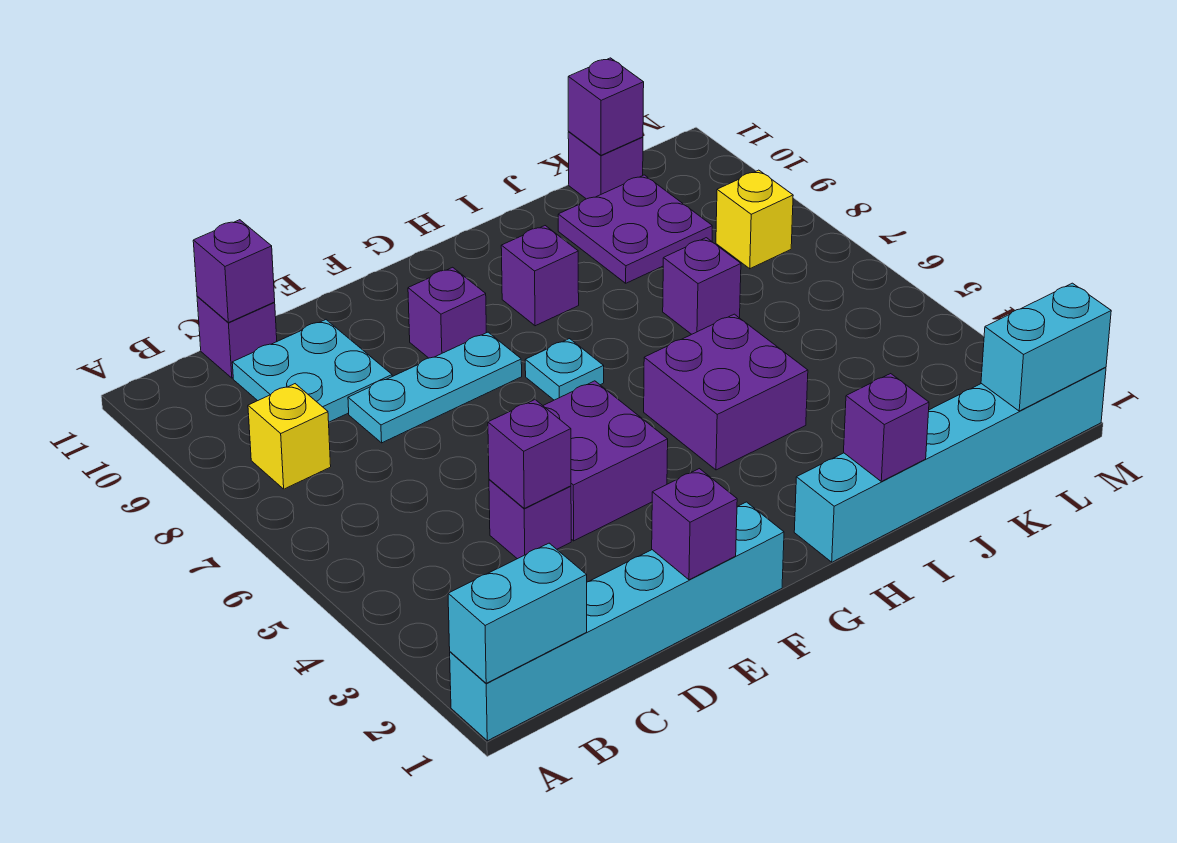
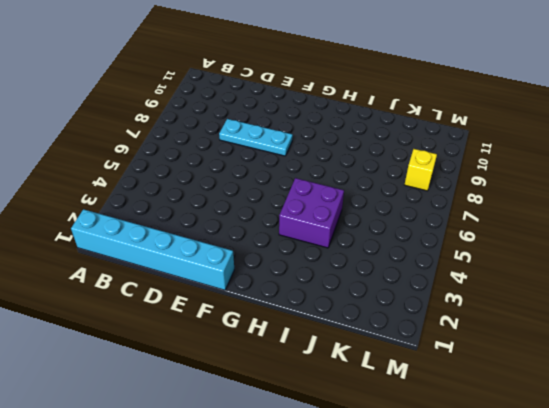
none -> yellow brick B8 level 1
none -> cyan plate C9:D10 level 1
none -> purple brick C11 level 1

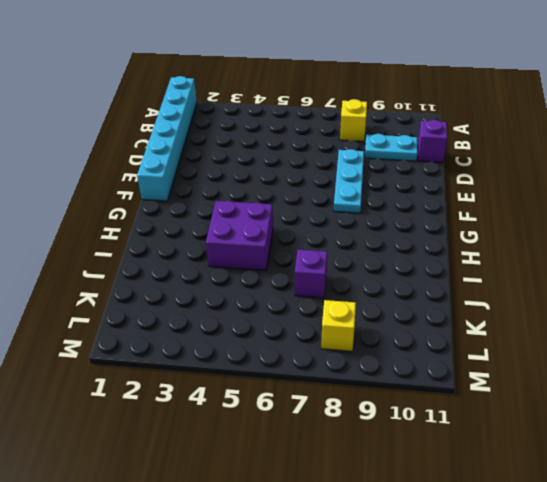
cyan plate C9:C10 level 1 -> cyan plate C9:D10 level 1
none -> purple brick D4 level 1
none -> purple brick E4:F5 level 1
none -> purple brick F9 level 1

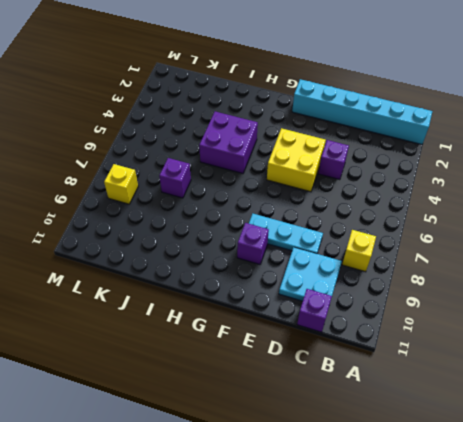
yellow brick E4:F5 level 1 -> purple brick E4:F5 level 1
none -> cyan plate G7 level 1
none -> cyan brick H1:M1 level 1
none -> purple brick H9 level 1

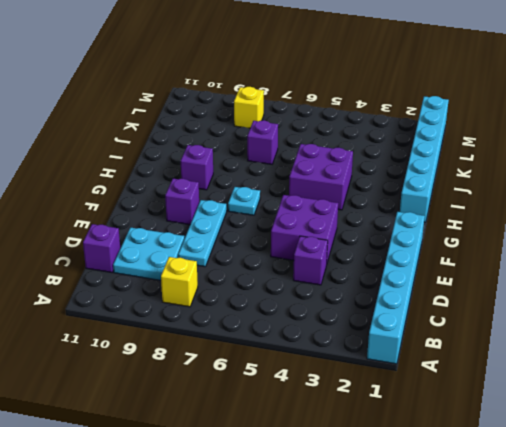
none -> purple plate J9:K10 level 1
none -> purple brick K11 level 1
none -> cyan brick A1:B1 level 2

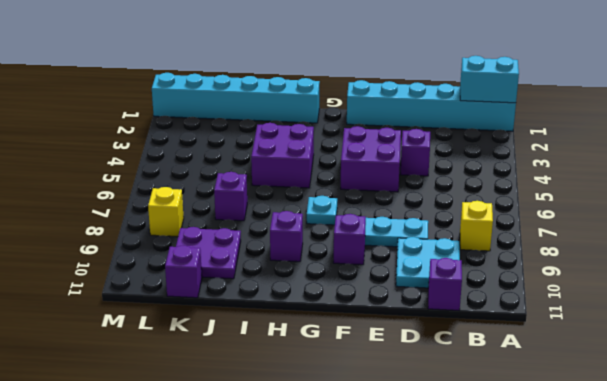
none -> purple brick C11 level 2
none -> purple brick D4 level 2
none -> purple brick E1 level 2

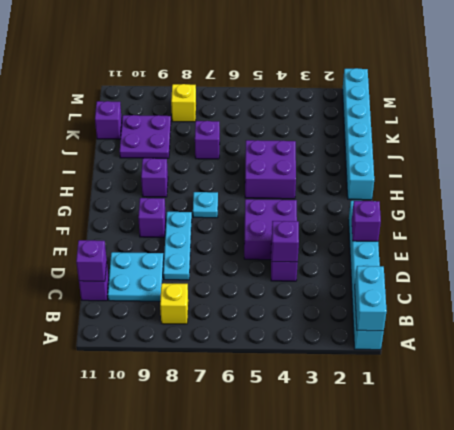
none -> purple brick I1 level 2
none -> purple brick K11 level 2
none -> cyan brick L1:M1 level 2

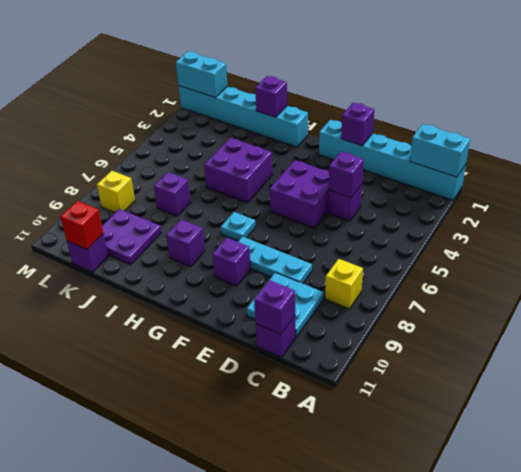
red brick K11 level 2 -> purple brick K11 level 2

